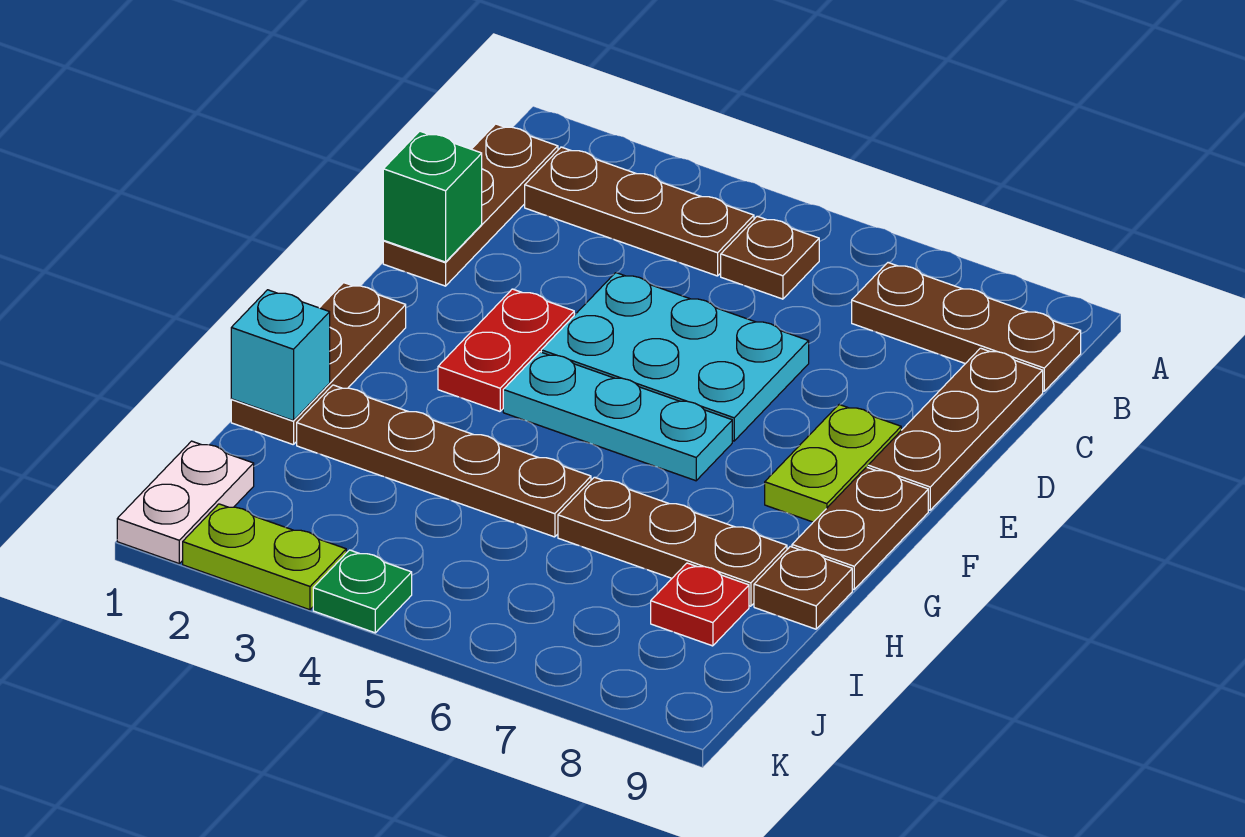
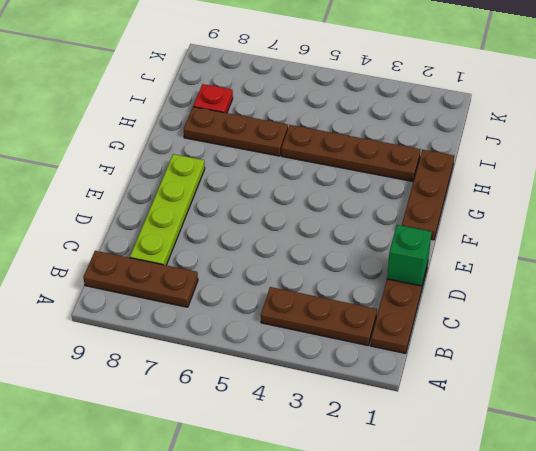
lime plate C8:F8 level 1 -> lime plate E8:F8 level 1
none -> brown plate B5 level 1
none -> brown plate C9:E9 level 1
none -> cyan plate D4:E6 level 1

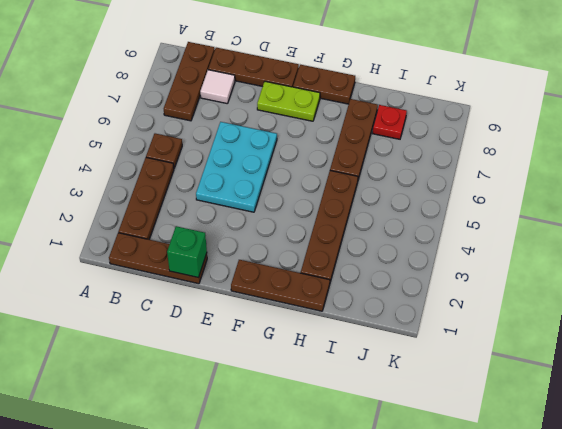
white tile C8 level 1 -> none
none -> red plate E3:F3 level 1
none -> cyan plate F4:F6 level 1
none -> brown plate H9 level 1

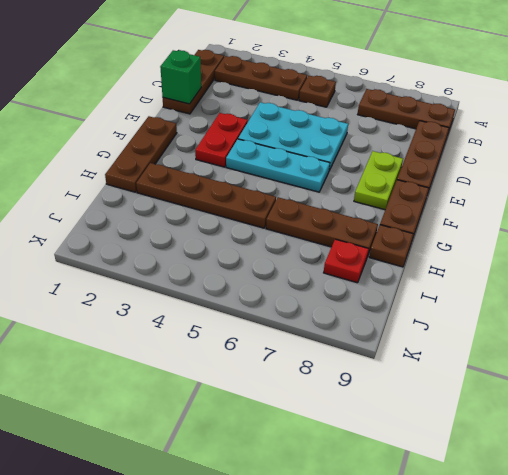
none -> white plate J1:K1 level 1
none -> lime plate K2:K3 level 1
none -> green plate K4 level 1

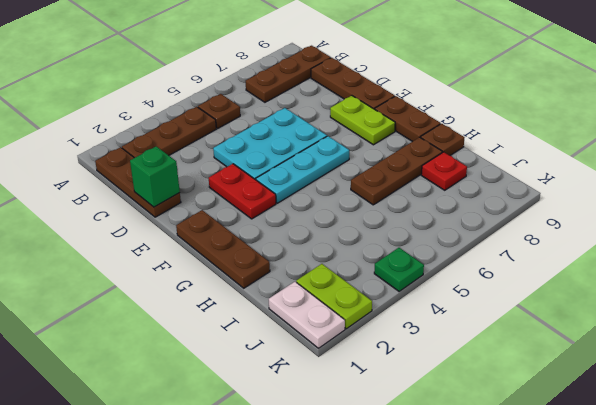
lime plate J2:K2 level 1 -> lime plate K2:K3 level 1
none -> brown plate H2:H5 level 1
none -> cyan brick H1 level 2

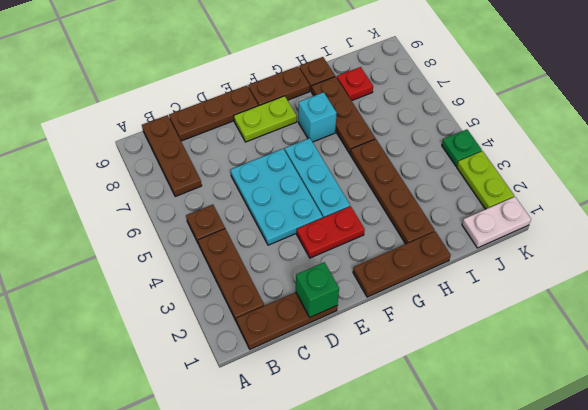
cyan brick G7 level 1 -> cyan brick H1 level 2

